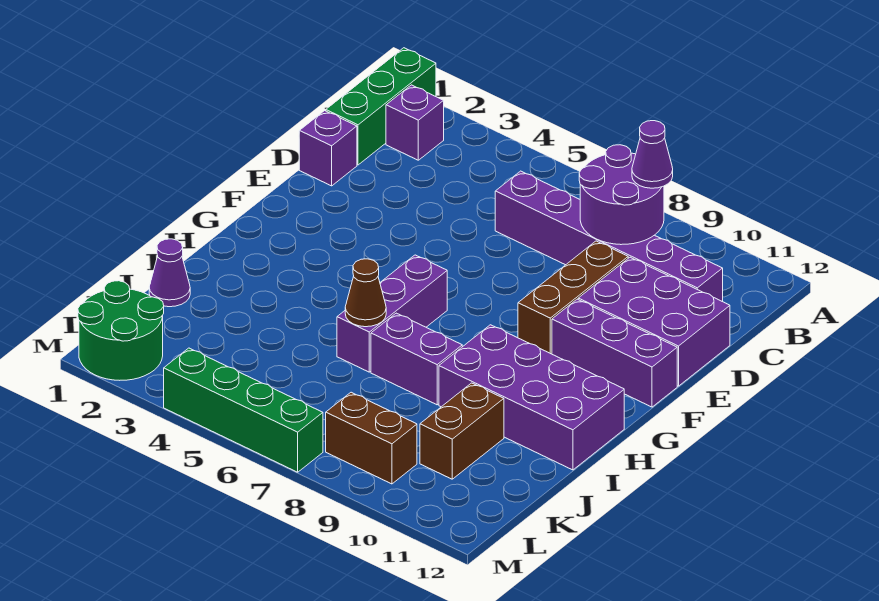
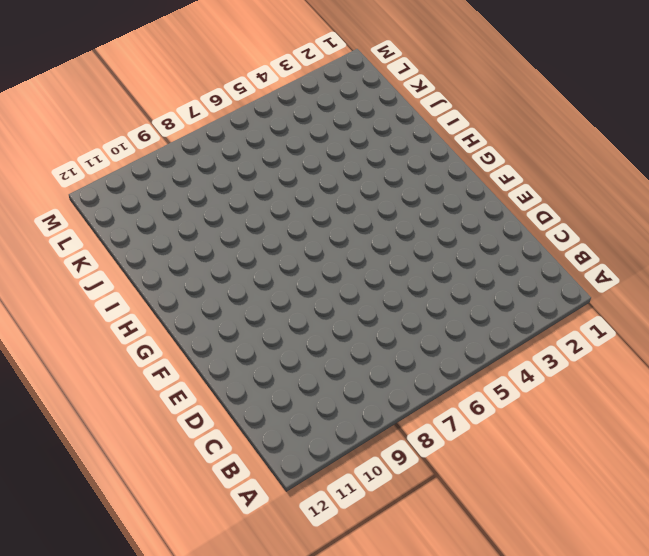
none -> green brick A1:C1 level 1
none -> purple brick B2 level 1
none -> purple brick C6:C11 level 1

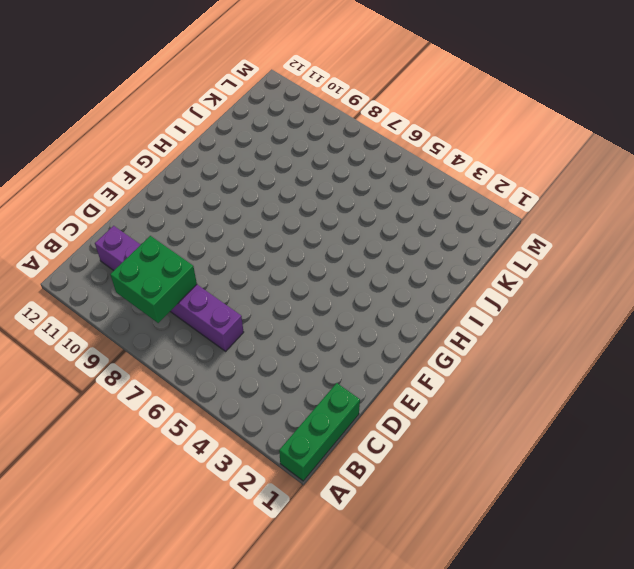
green brick B8:C9 level 2 -> purple round brick B8:C9 level 2
none -> purple brick B2 level 1
none -> purple brick D1 level 1
none -> brown brick D9:F9 level 1

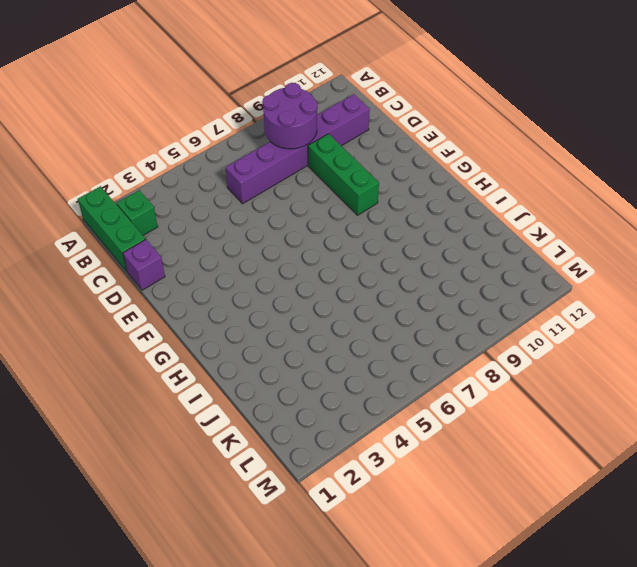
green brick B2 level 1 -> purple brick B2 level 1
green brick D9:F9 level 1 -> brown brick D9:F9 level 1
none -> purple brick D10:E12 level 1
none -> purple brick F10:F12 level 1
none -> purple brick G6:I6 level 1

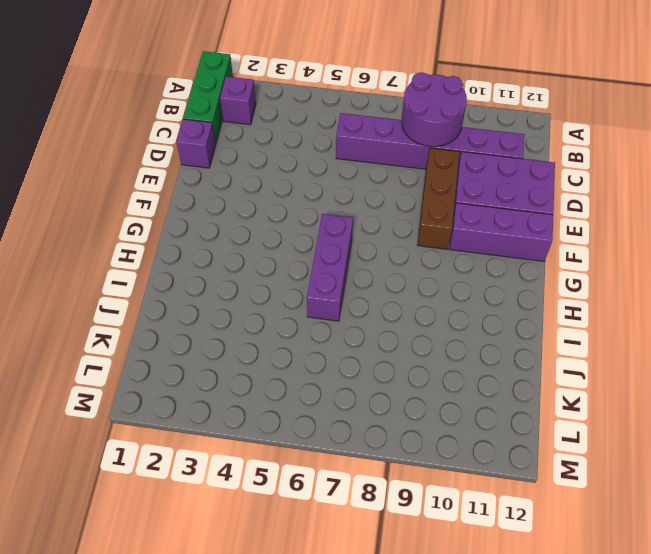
none -> purple brick H9:I12 level 1
none -> purple brick I7:I8 level 1
none -> purple cone J1 level 1

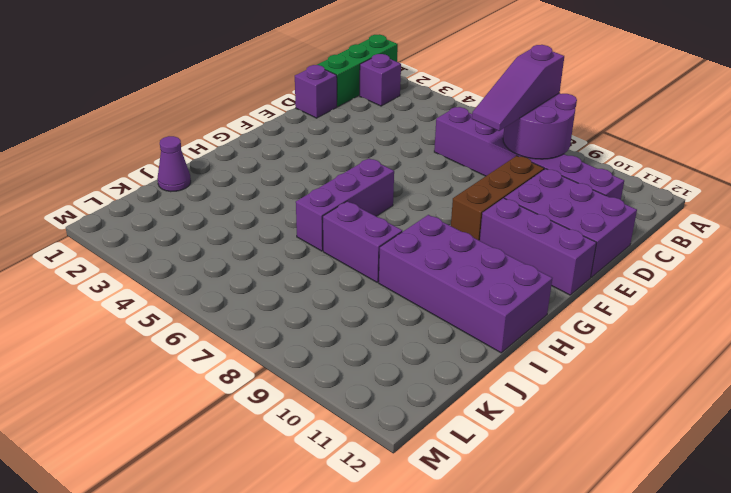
purple slope B8:D8 level 3 top B -> none
none -> brown brick J10:K10 level 1
none -> green round brick L1:M2 level 1
none -> brown brick L8:L9 level 1

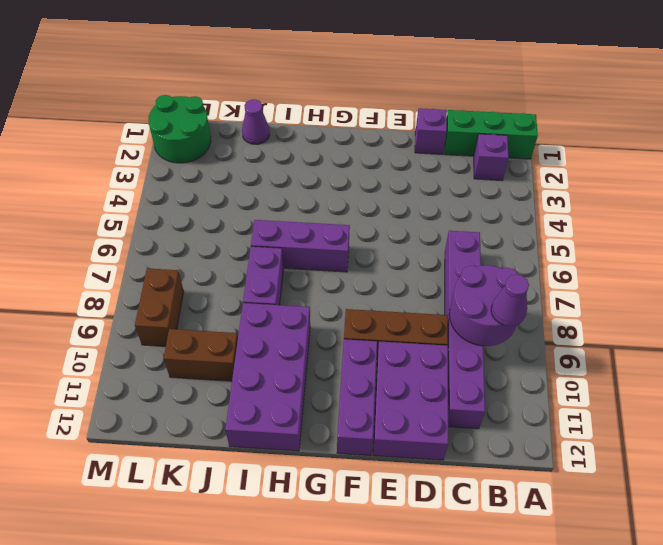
none -> green brick M4:M7 level 1
none -> brown cone I6 level 2

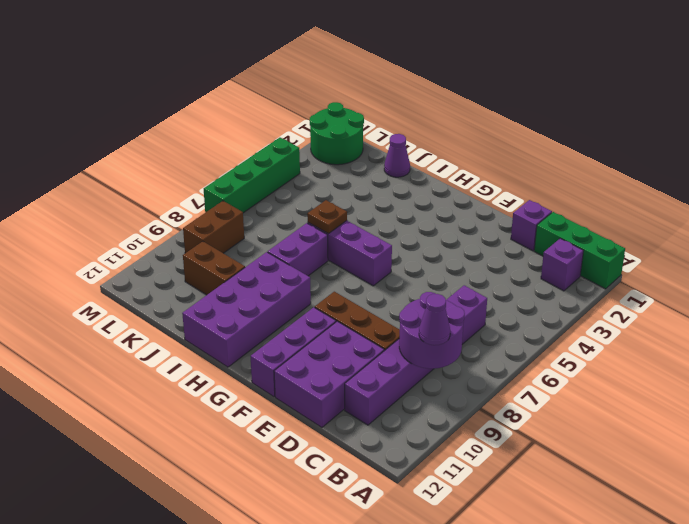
brown plate I6 level 2 -> brown cone I6 level 2

